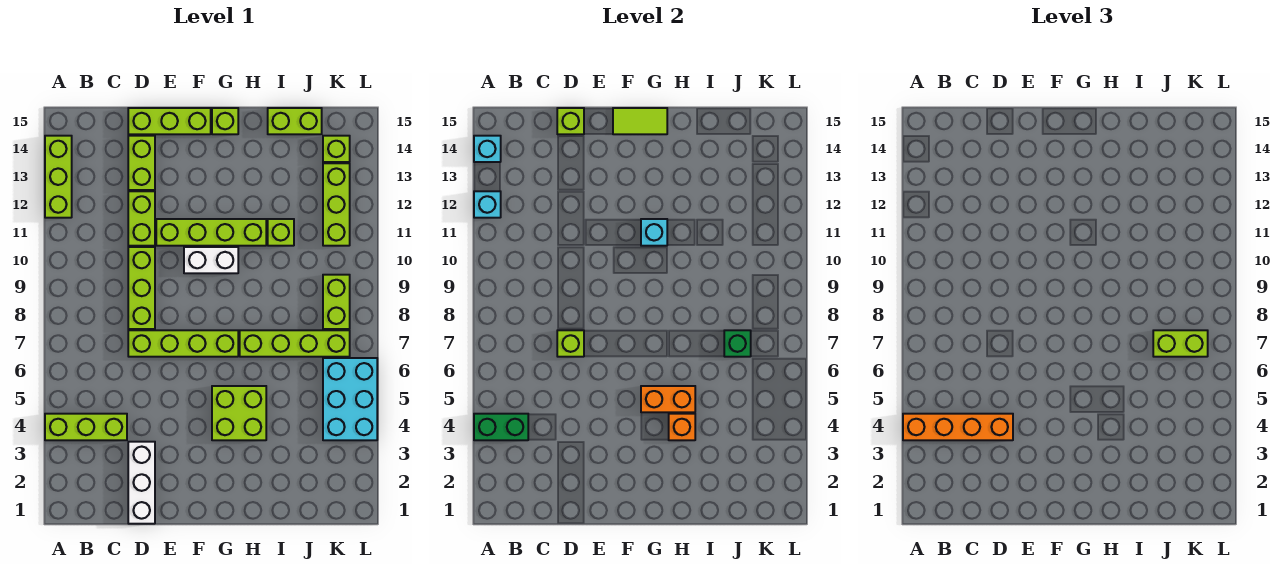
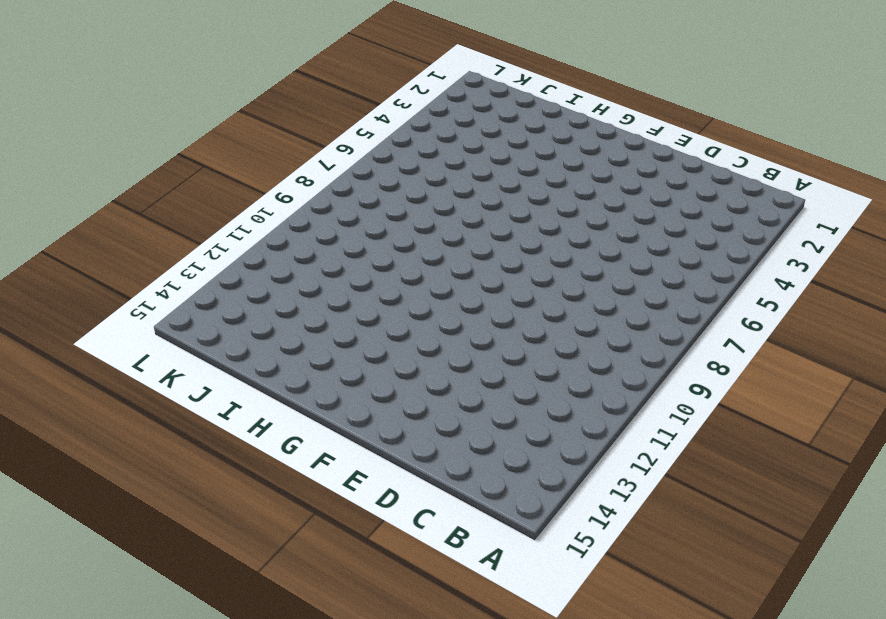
none -> lime brick A4:C4 level 1
none -> lime brick A12:A14 level 1
none -> white brick D1:D3 level 1
none -> lime brick D7:G7 level 1

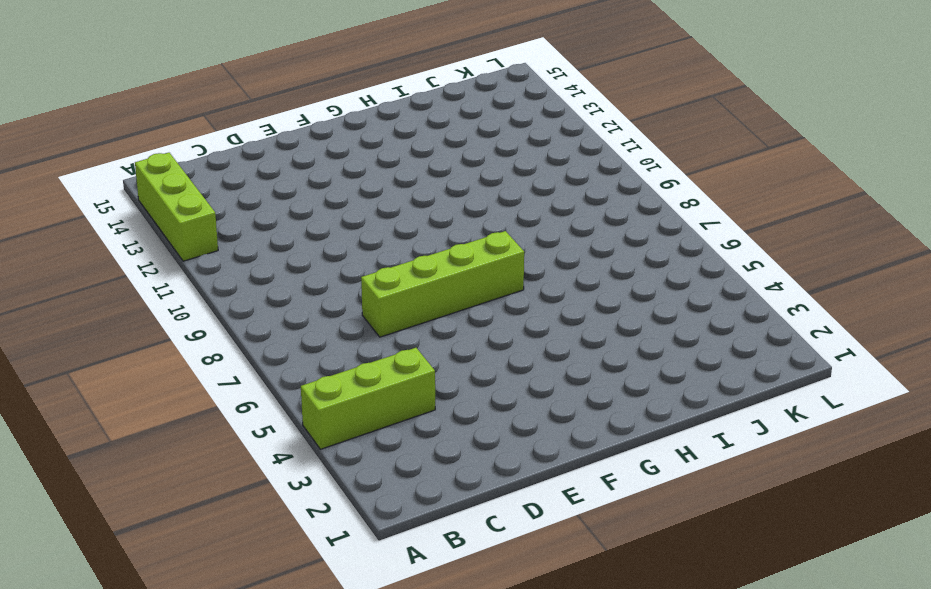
none -> white brick D1:D3 level 1
none -> lime brick D8:D10 level 1
none -> lime brick D11:D12 level 1
none -> lime brick D13:D14 level 1

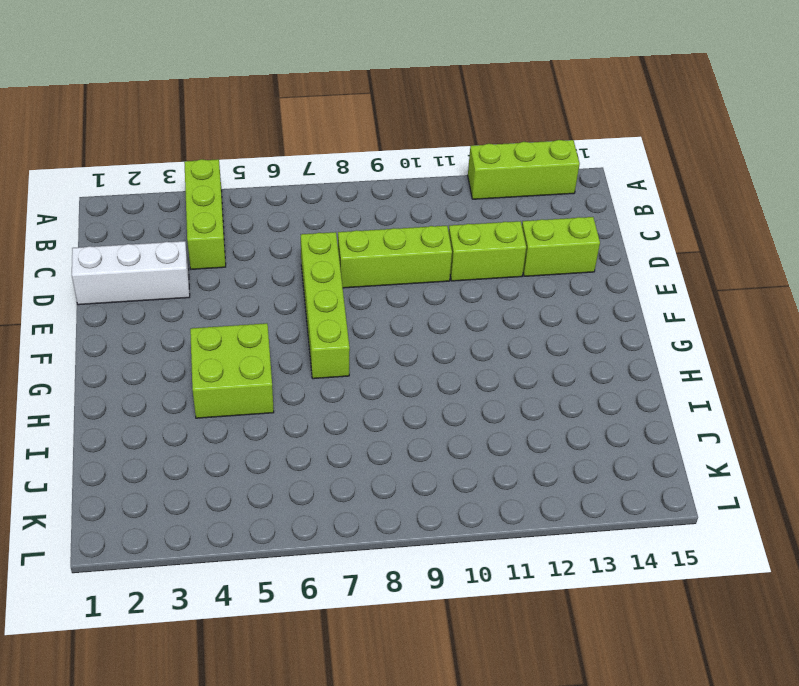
none -> lime brick D15:F15 level 1
none -> lime brick E11:H11 level 1
none -> white brick F10:G10 level 1
none -> lime brick G15 level 1

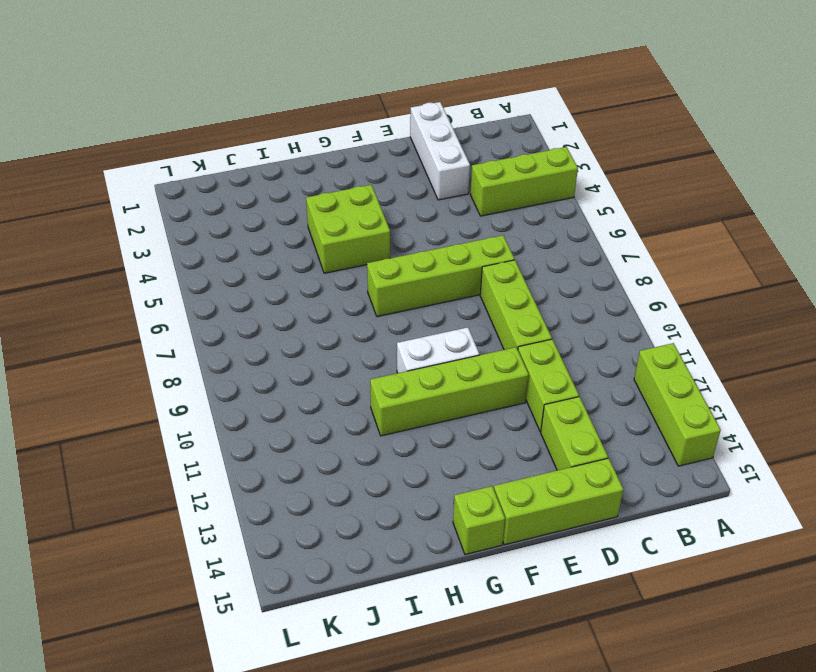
none -> lime brick H7:K7 level 1
none -> lime brick I11 level 1
none -> lime brick I15:J15 level 1
none -> cyan brick K4:L6 level 1

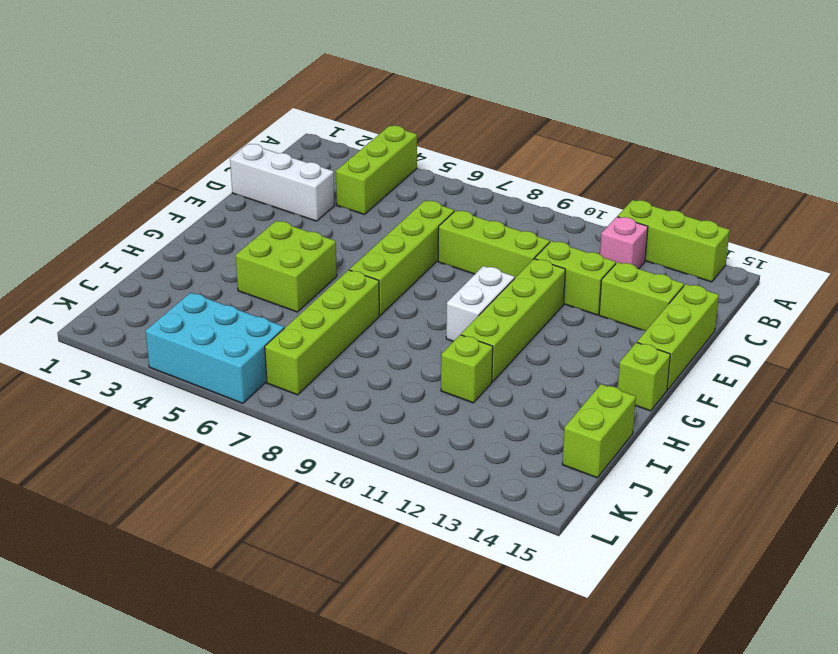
pink brick B12 level 1 -> none
none -> lime brick K8:K9 level 1
none -> lime brick K11:K13 level 1
none -> lime brick K14 level 1
none -> green brick A4:B4 level 2

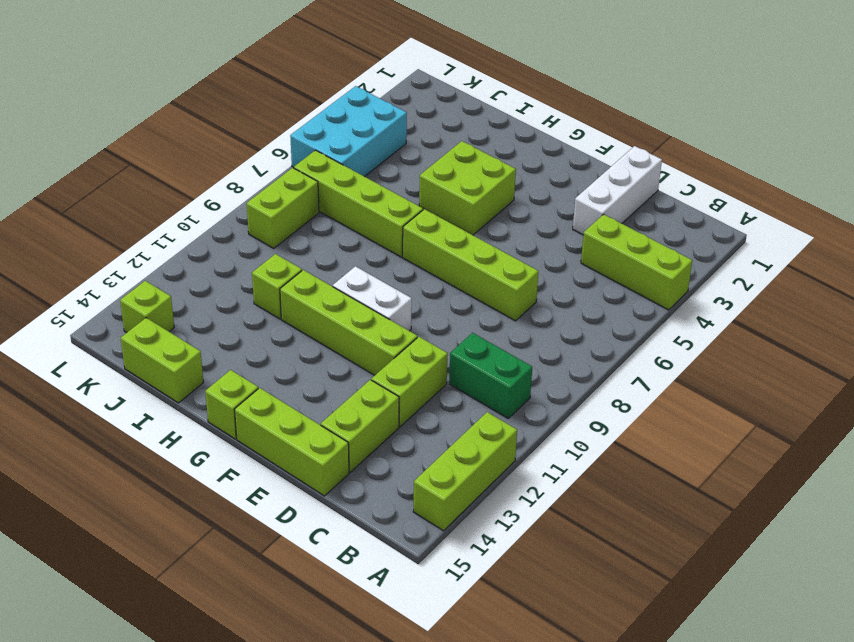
green brick B10:C10 level 1 -> green brick A4:B4 level 2
none -> lime brick D8:D10 level 1
none -> lime brick K11:K13 level 1
none -> cyan brick A12 level 2
none -> cyan brick A14 level 2

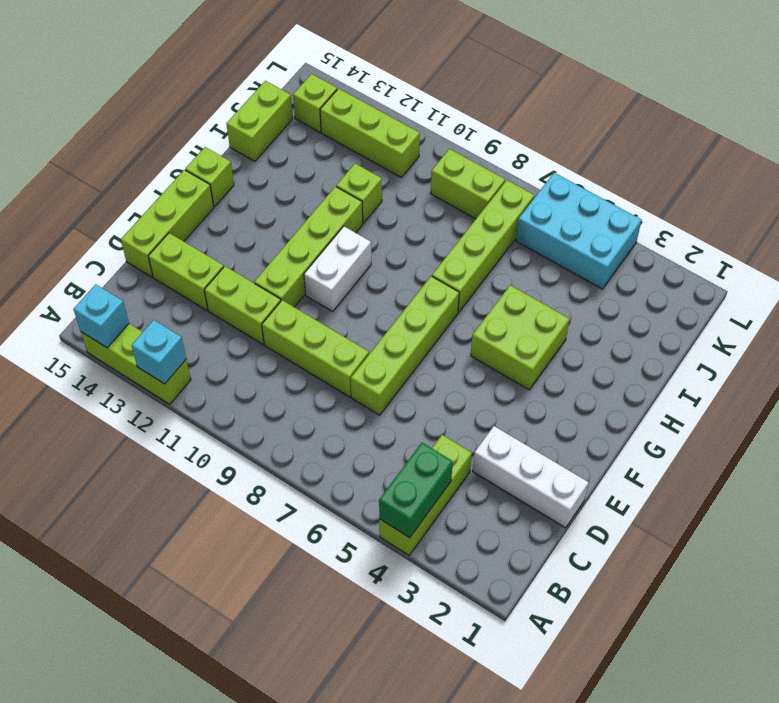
none -> lime brick D7 level 2
none -> lime brick D15 level 2
none -> lime tile F15:G15 level 2
none -> orange brick G5:H5 level 2

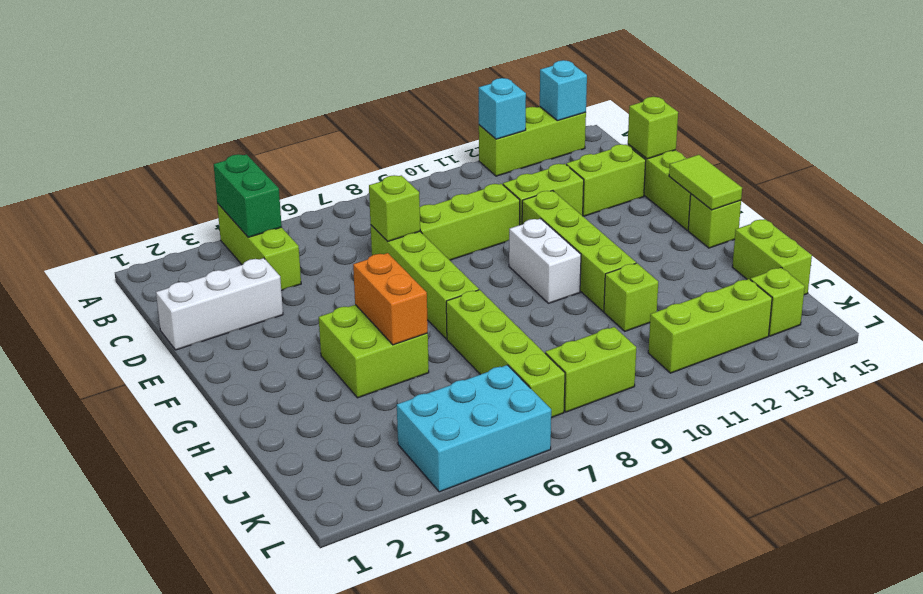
none -> cyan brick G11 level 2
none -> orange brick H4 level 2
none -> green brick J7 level 2
none -> orange brick A4:D4 level 3

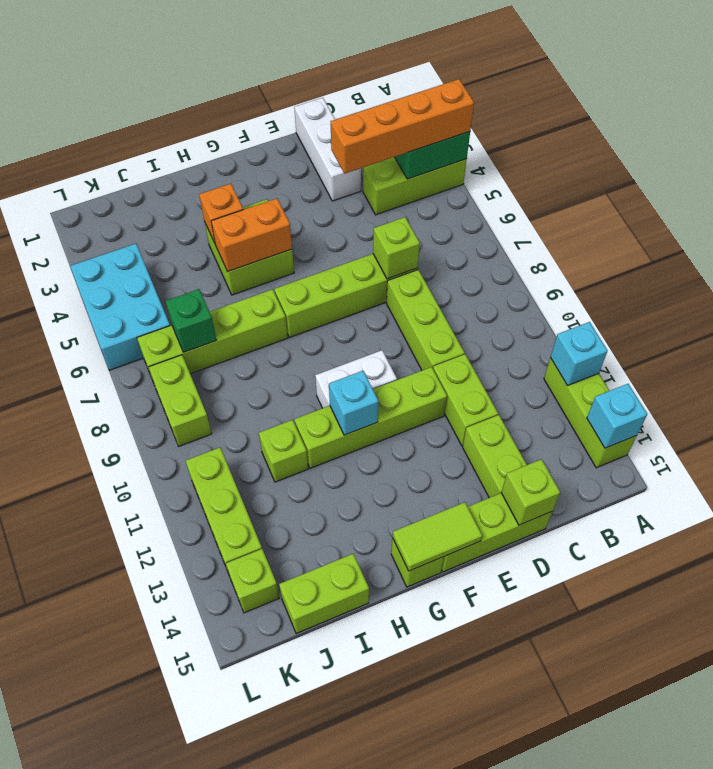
none -> lime brick J7:K7 level 3

